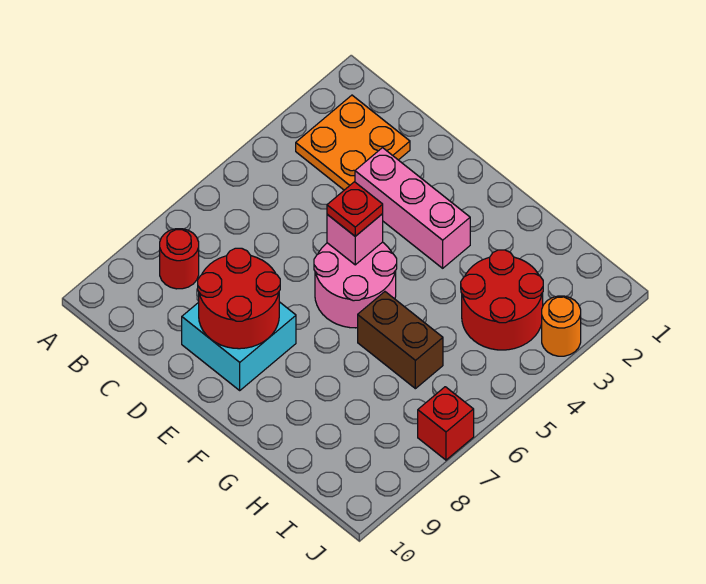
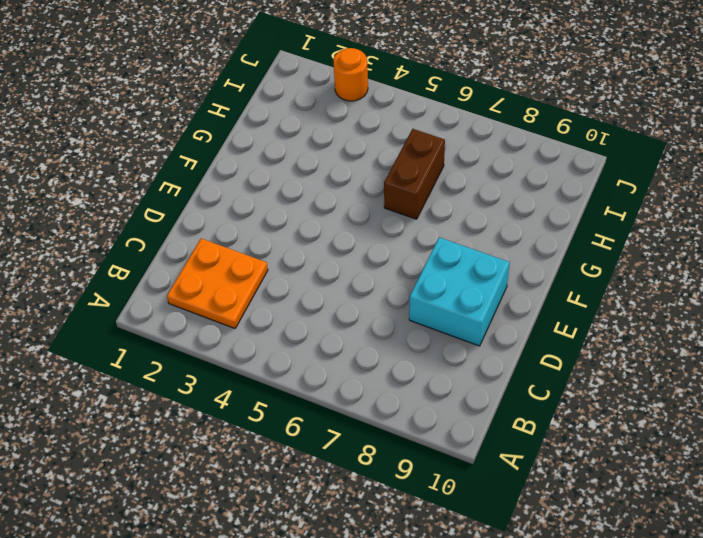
none -> red round brick B8 level 1
none -> pink brick D3:F3 level 1
none -> pink round brick E5:F6 level 1

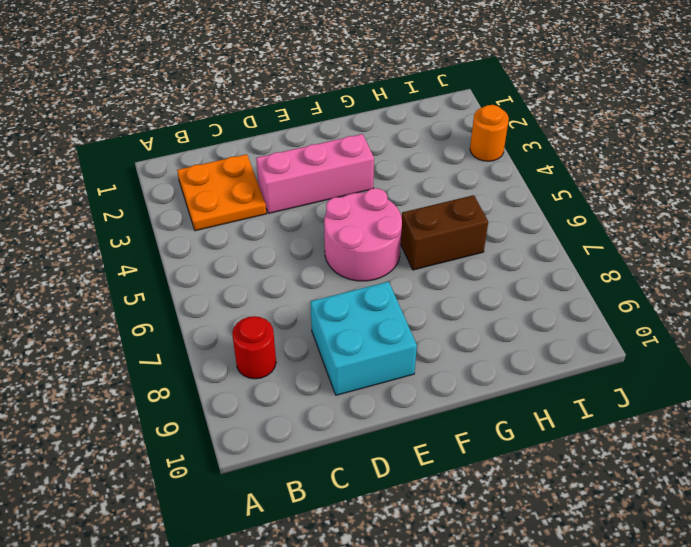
none -> red round brick H3:I4 level 1
none -> red brick J7 level 1
none -> red round brick D8:E9 level 2

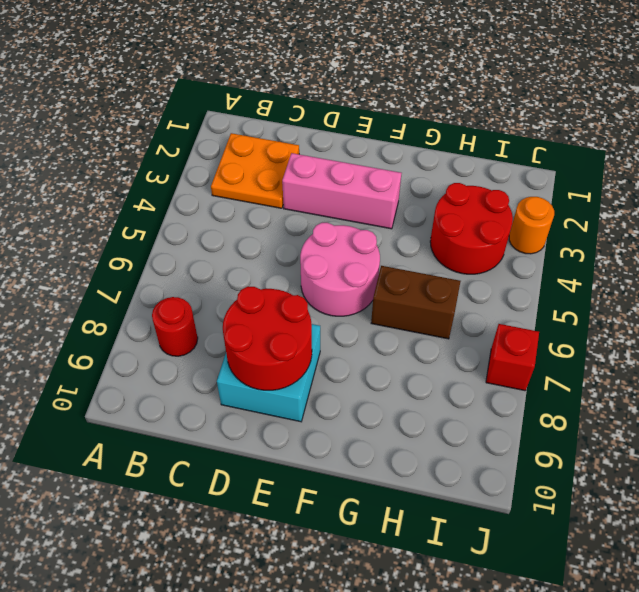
none -> pink brick E5 level 2
none -> red plate E5 level 3

